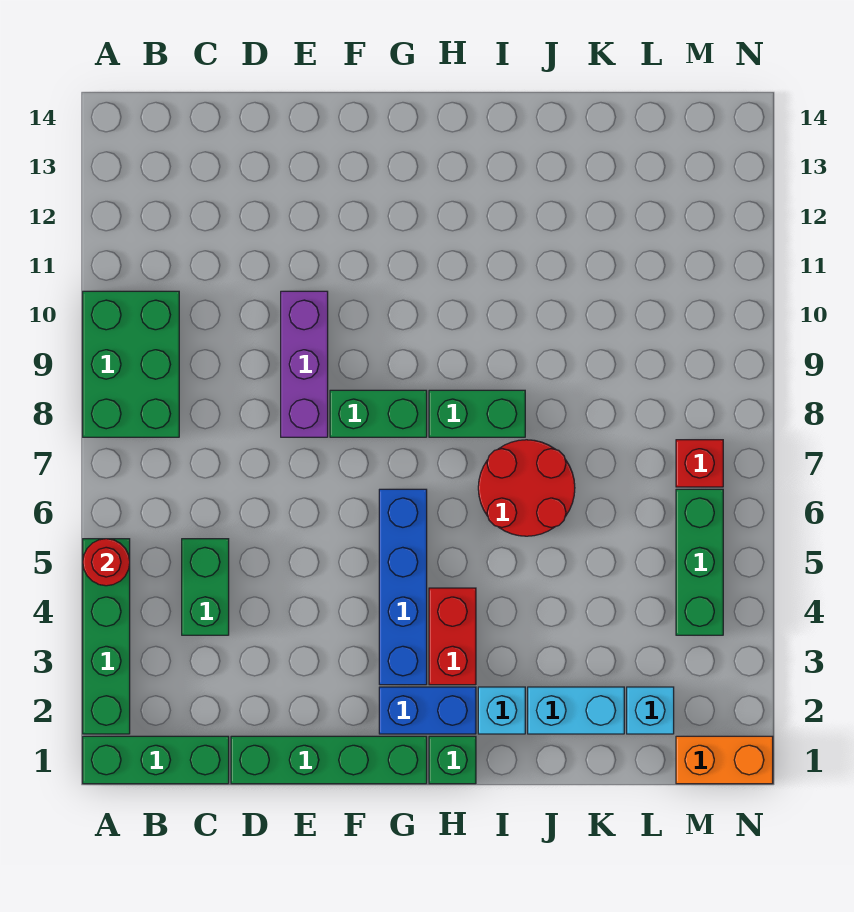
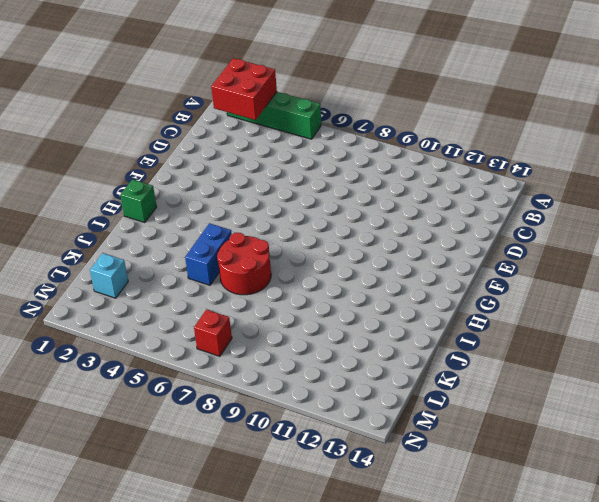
red brick A2:B3 level 2 -> none
blue brick I5:J5 level 1 -> blue brick G2:H2 level 1
none -> green brick A1:C1 level 1
none -> green brick A8:B10 level 1
none -> green brick C4:C5 level 1

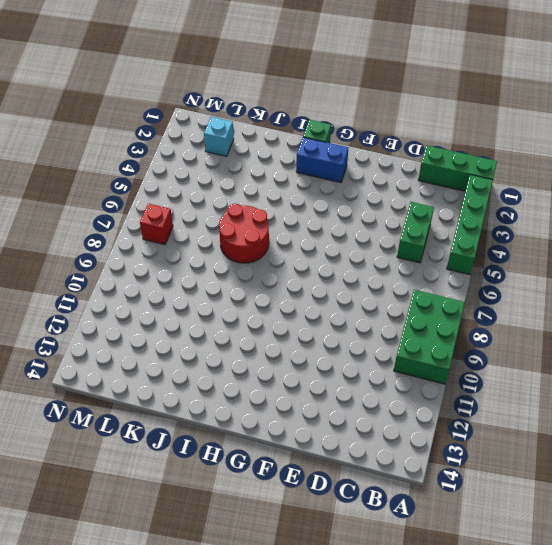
none -> green brick D1:G1 level 1
none -> purple brick E8:E10 level 1
none -> green brick F8:G8 level 1

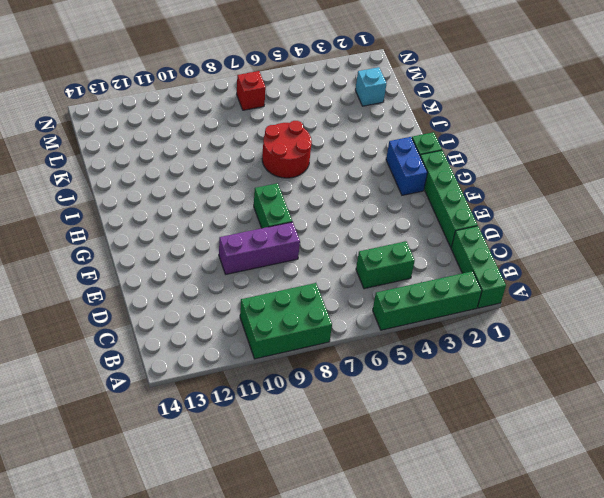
none -> blue brick G3:G6 level 1
none -> red brick H3:H4 level 1
none -> green brick H8:I8 level 1

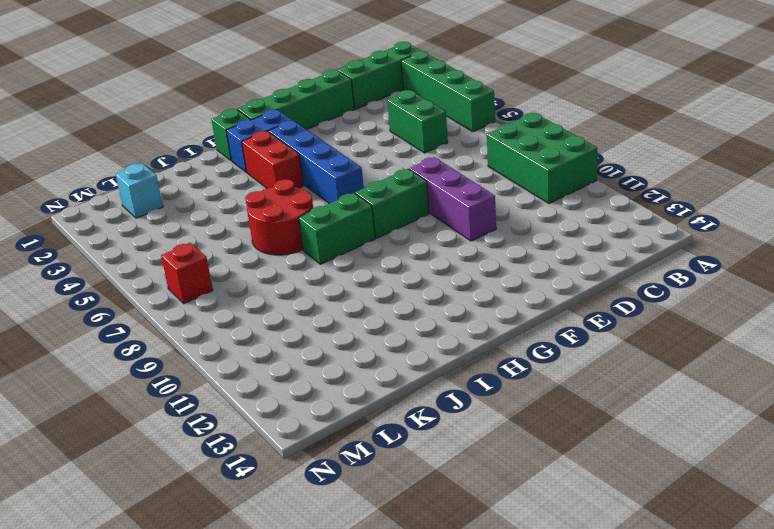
none -> cyan brick I2 level 1
none -> cyan brick J2:K2 level 1
none -> orange brick M1:N1 level 1

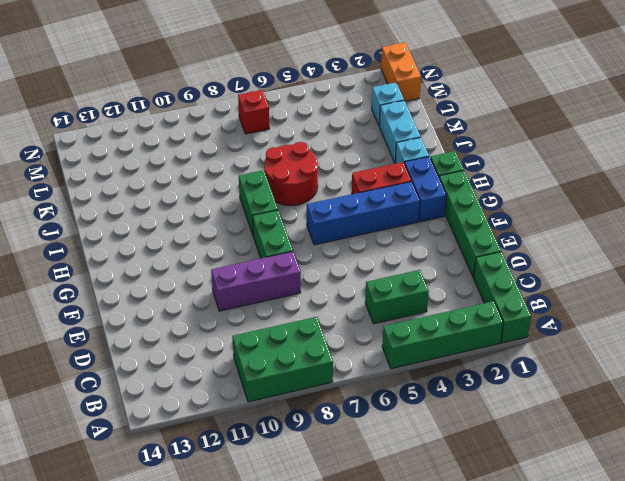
none -> green brick M4:M6 level 1
none -> red round brick A5 level 2

